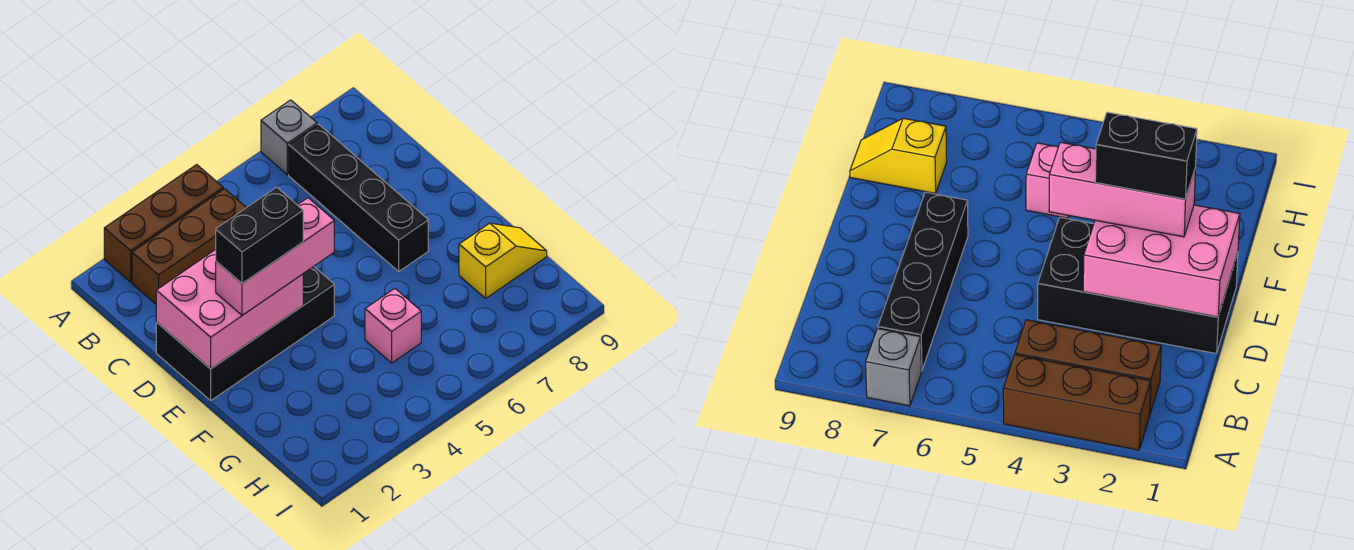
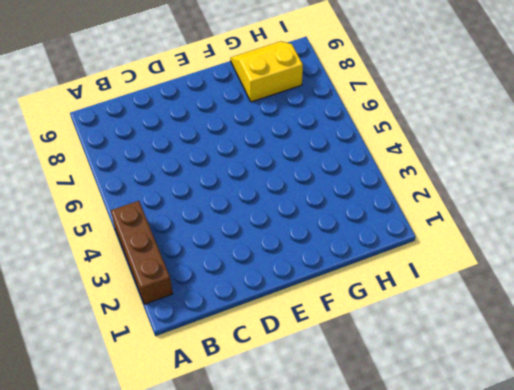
yellow slope G8:H9 level 1 top 8 -> yellow slope G8:G9 level 1 top 8
none -> grey brick A7 level 1
none -> brown brick B2:B4 level 1

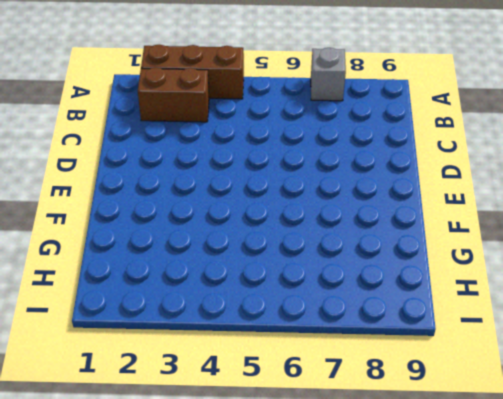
brown brick B2:B3 level 1 -> brown brick B2:B4 level 1
none -> black brick B7:E7 level 1
none -> black brick D1:E4 level 1

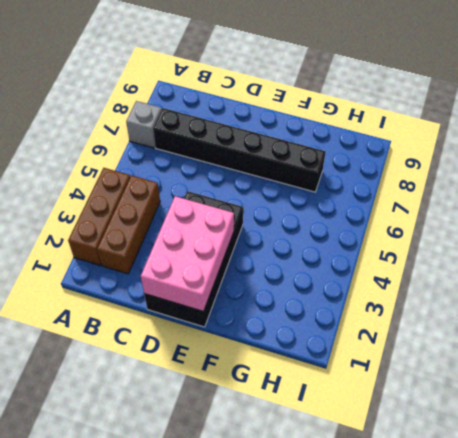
black brick B7:G7 level 1 -> black brick B7:E7 level 1
none -> pink brick G5 level 1
none -> yellow slope G8:G9 level 1 top 8

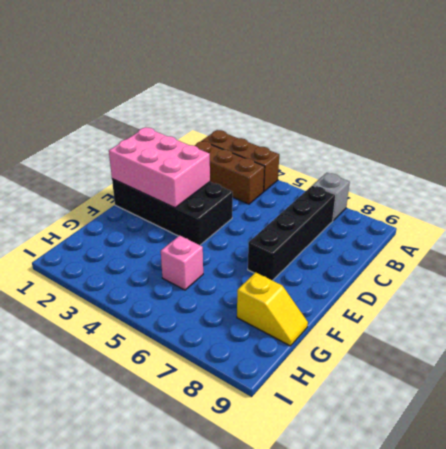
none -> pink brick E2:E4 level 3
none -> black brick E2:E3 level 4

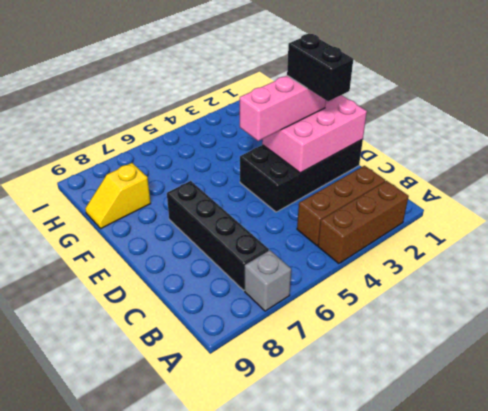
black brick D2:E2 level 4 -> black brick E2:E3 level 4
none -> pink brick G5 level 1

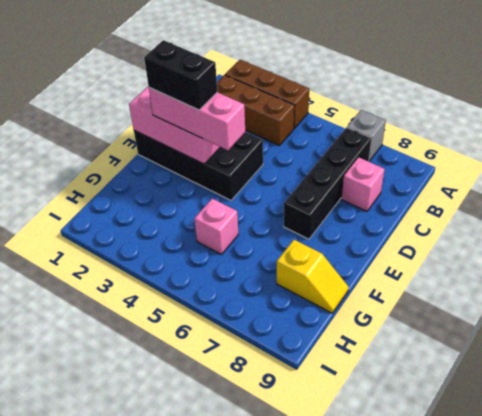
pink brick C8 level 1 -> none

